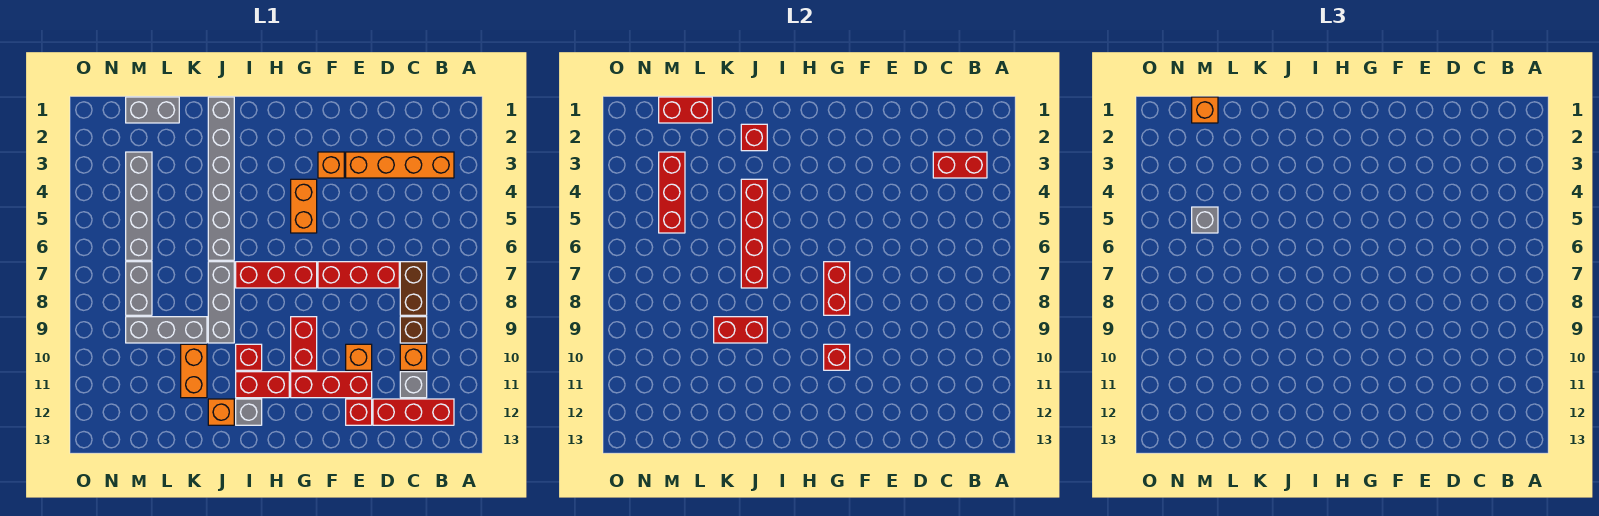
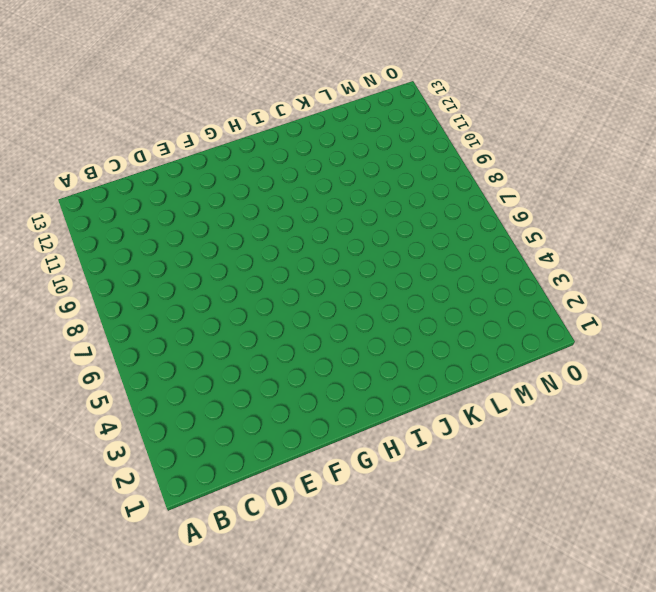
none -> orange brick B3:E3 level 1
none -> red brick B12:D12 level 1
none -> brown brick C7:C8 level 1
none -> brown brick C9 level 1

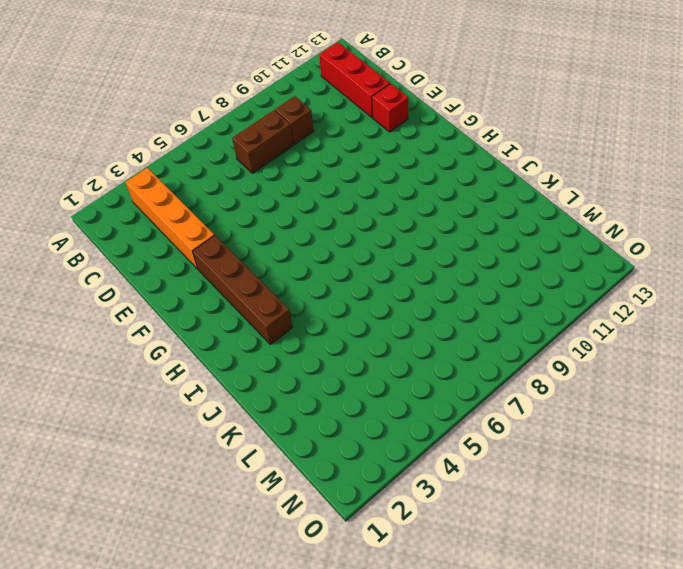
brown brick F3:I3 level 1 -> orange brick F3 level 1
none -> orange brick C10 level 1
none -> grey brick C11 level 1
none -> red brick D7:F7 level 1
none -> orange brick E10 level 1

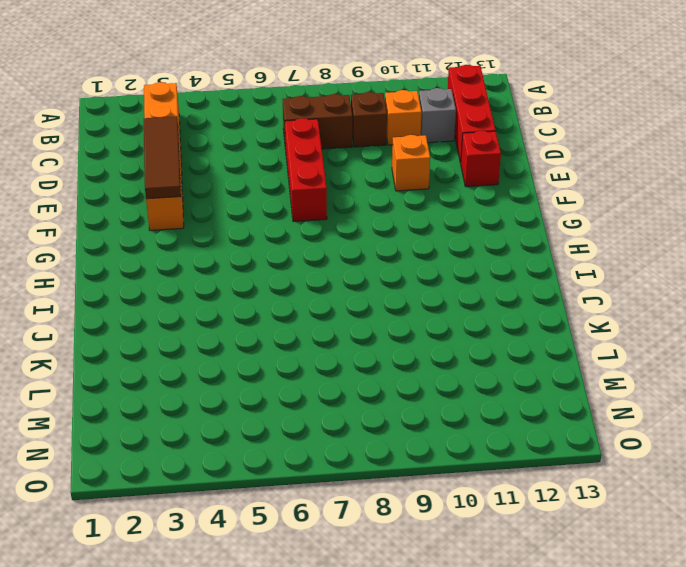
brown tile D3:F3 level 2 -> none
none -> red brick E11:G11 level 1
none -> orange brick G4:G5 level 1
none -> red brick G7:I7 level 1
none -> red brick G9:G10 level 1

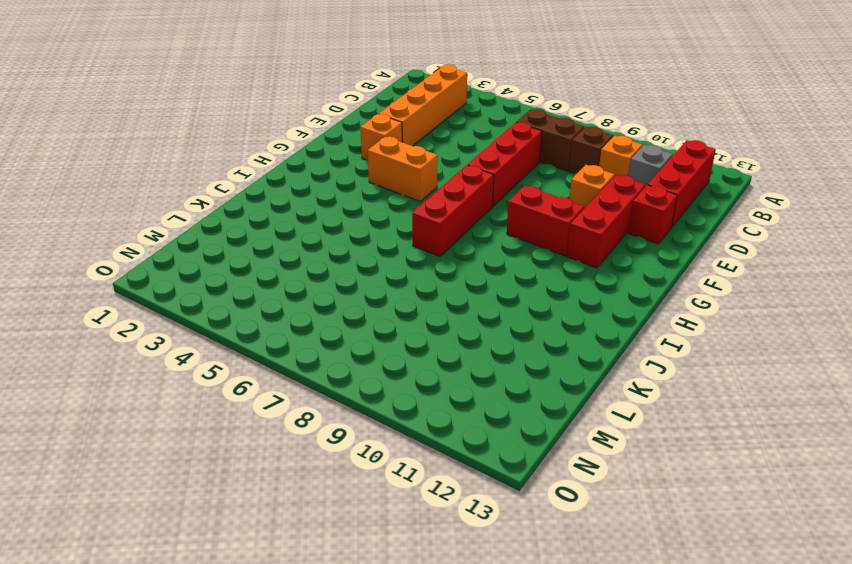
none -> red brick H11:I11 level 1
none -> red brick I10 level 1
none -> grey brick I12 level 1
none -> grey brick J1:J6 level 1

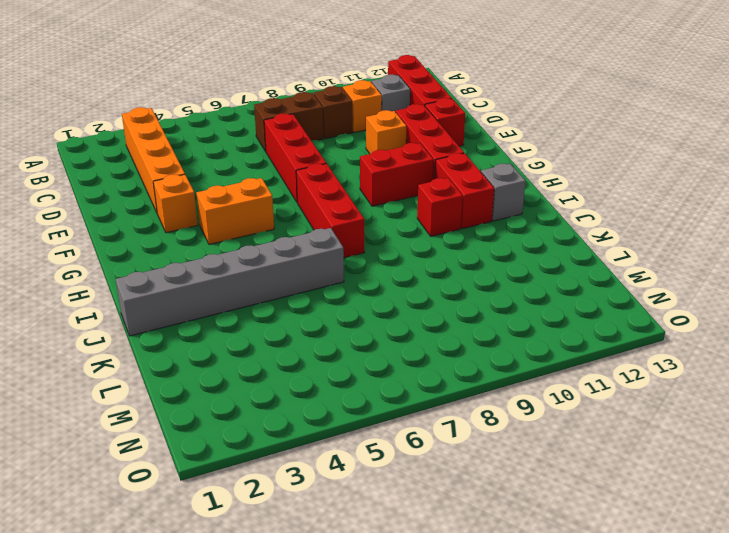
none -> grey brick J7:J9 level 1
none -> orange brick J12 level 1
none -> grey brick K9:M9 level 1
none -> orange brick K10:K11 level 1

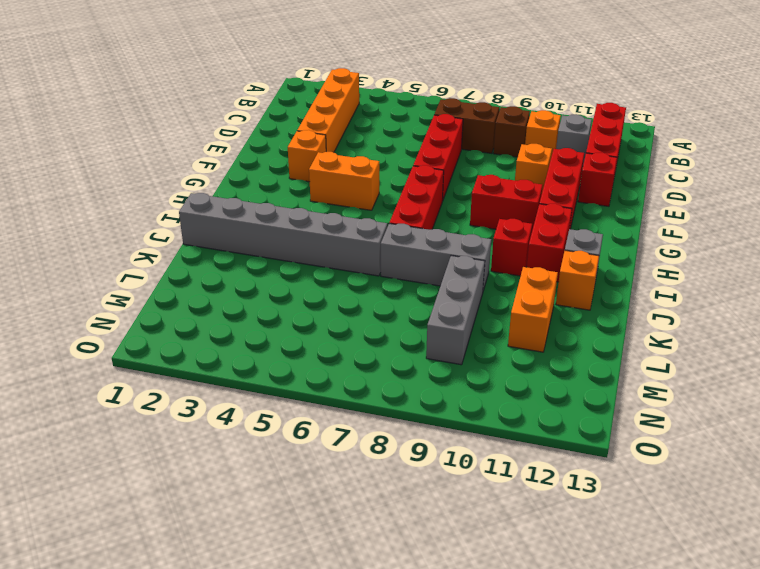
orange brick K11:L11 level 1 -> orange brick K10:K11 level 1
none -> grey brick L1:M1 level 1
none -> grey brick M3:M6 level 1
none -> grey brick M7:M8 level 1
none -> red brick B3:C3 level 2

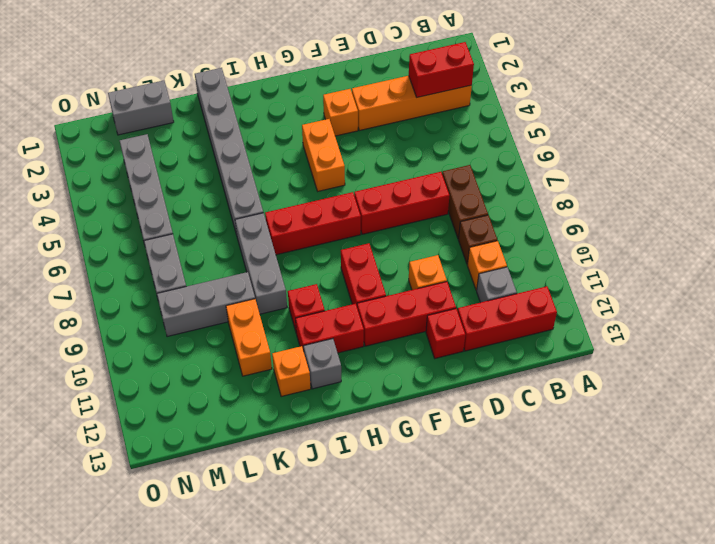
none -> red brick G7:G8 level 2
none -> red brick G10 level 2
none -> red brick J2 level 2
none -> red brick J4:J7 level 2

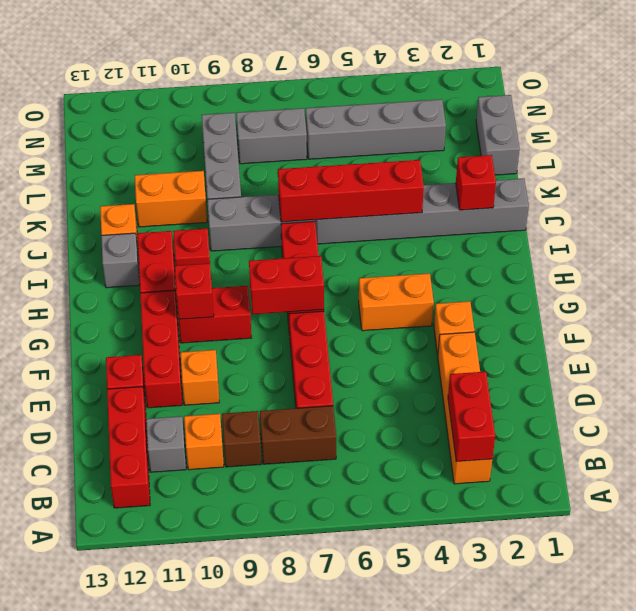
none -> red brick J9:K9 level 2
none -> red brick L1:M1 level 2
none -> red brick M3:M5 level 2
none -> orange brick M1 level 3

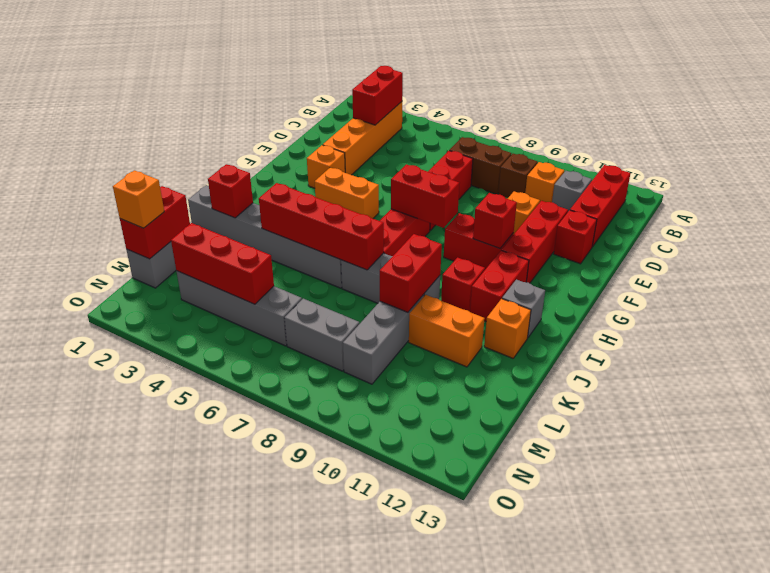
none -> grey brick M5 level 3

